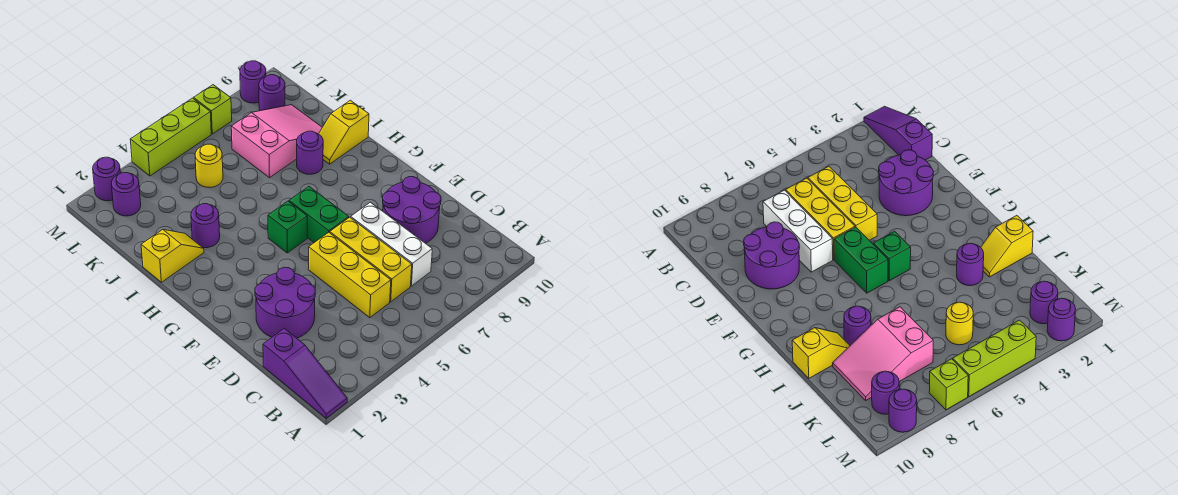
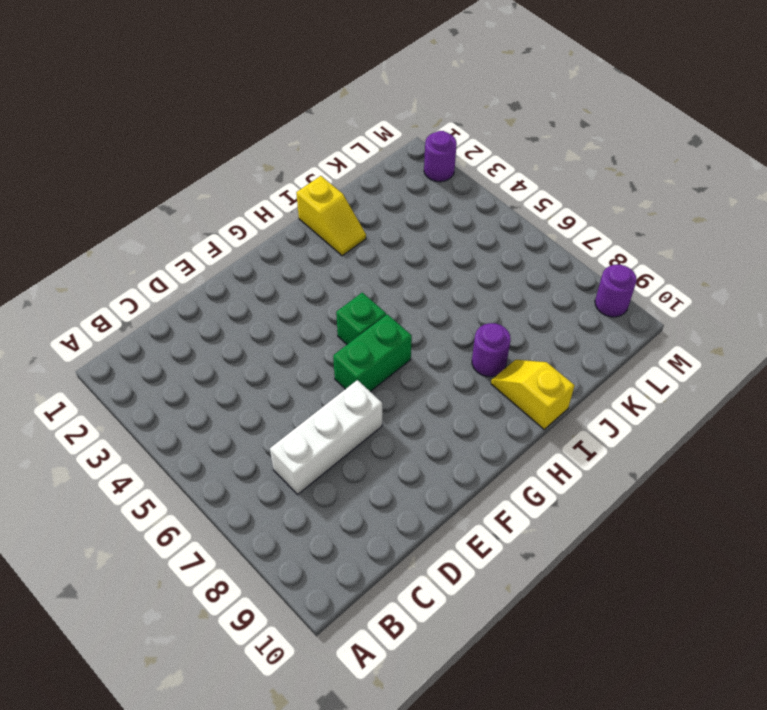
none -> purple slope A1:C1 level 1 top C
none -> yellow brick C5:E5 level 1
none -> yellow brick C6:E6 level 1

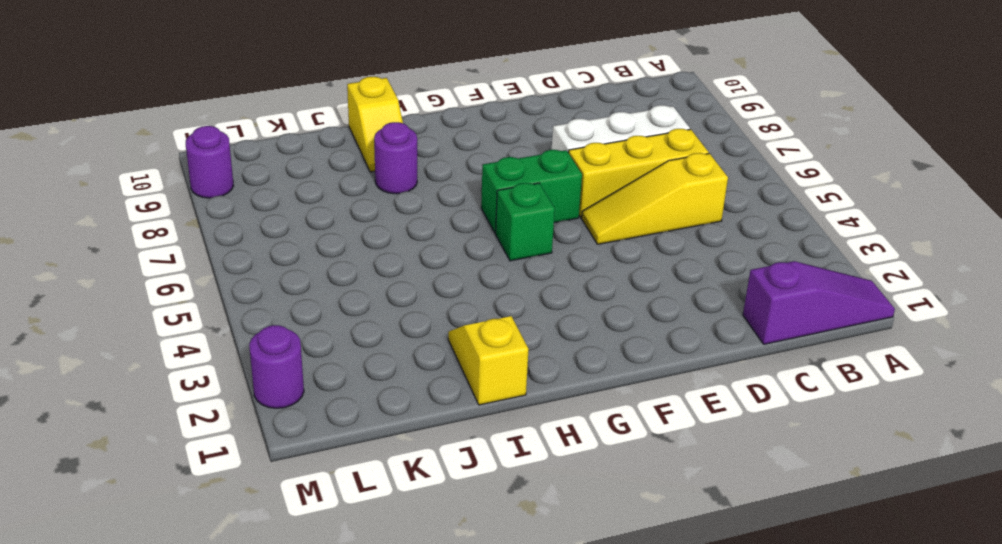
yellow slope C5:E5 level 1 top C -> yellow brick C5:E5 level 1
none -> purple round brick D2:E3 level 1
none -> purple round brick D8:E9 level 1
none -> purple round brick I3 level 1

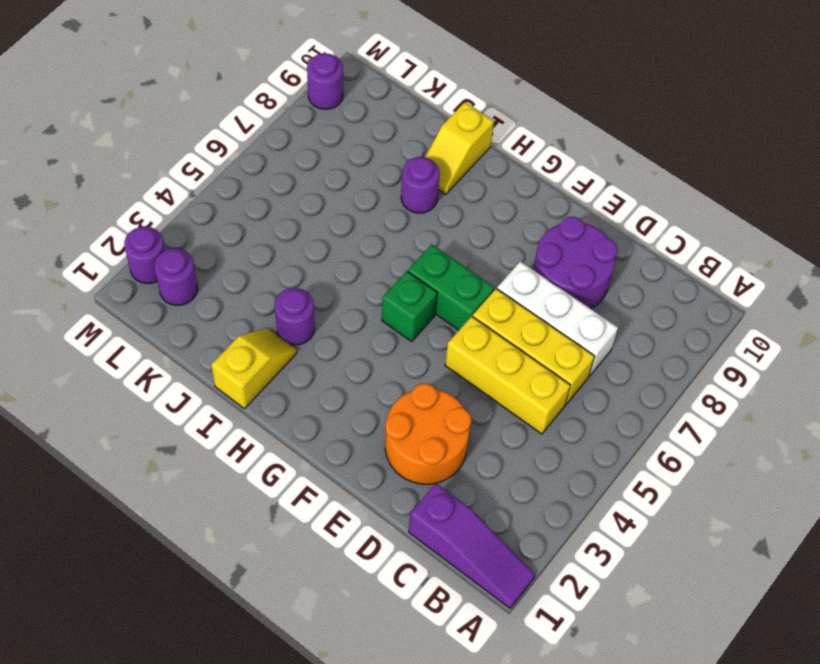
orange round brick D2:E3 level 1 -> purple round brick D2:E3 level 1
none -> pink slope J7:K9 level 1 top 7
none -> yellow round brick K5 level 1
none -> purple round brick L9 level 1

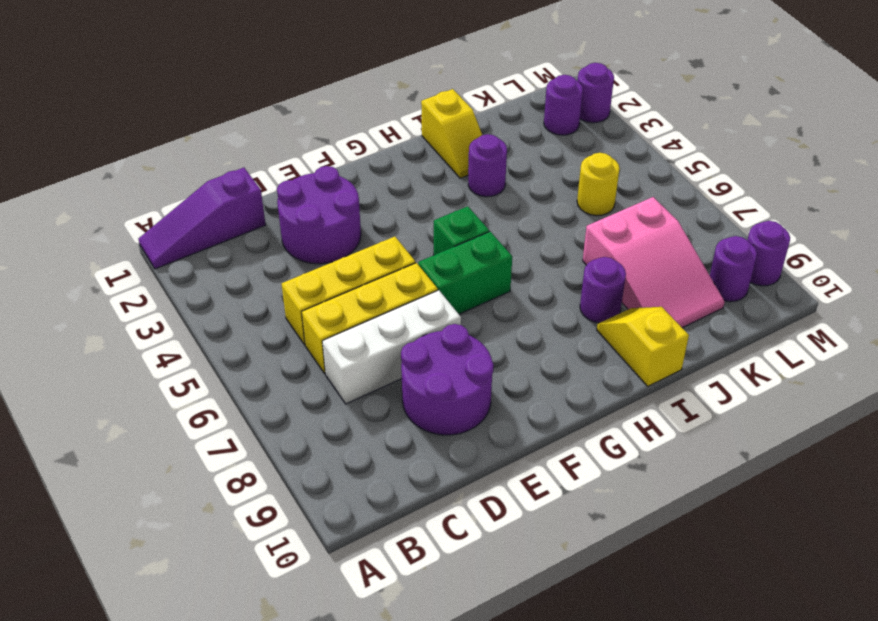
none -> lime brick M4:M6 level 1
none -> lime brick M7 level 1

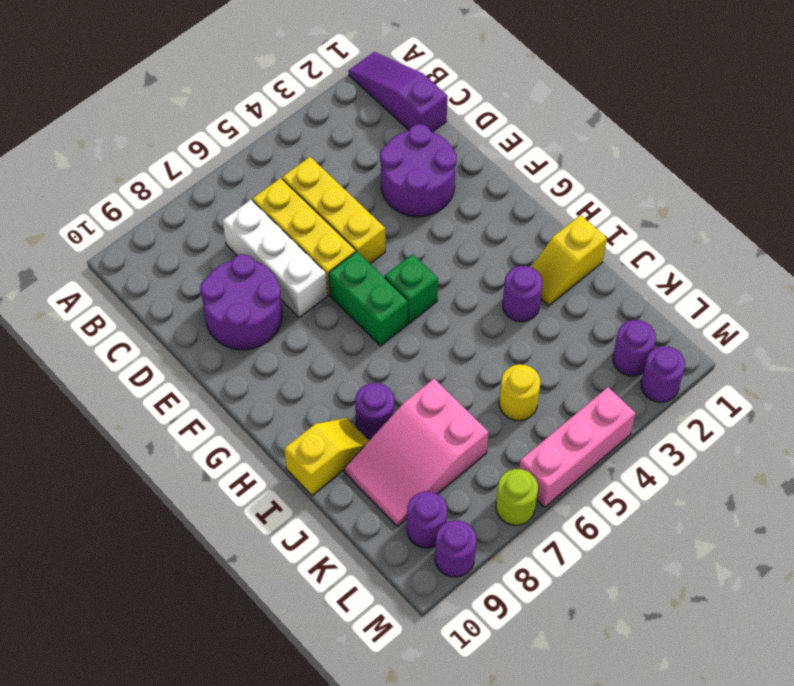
pink brick M4:M6 level 1 -> lime brick M4:M6 level 1
lime round brick M7 level 1 -> lime brick M7 level 1

